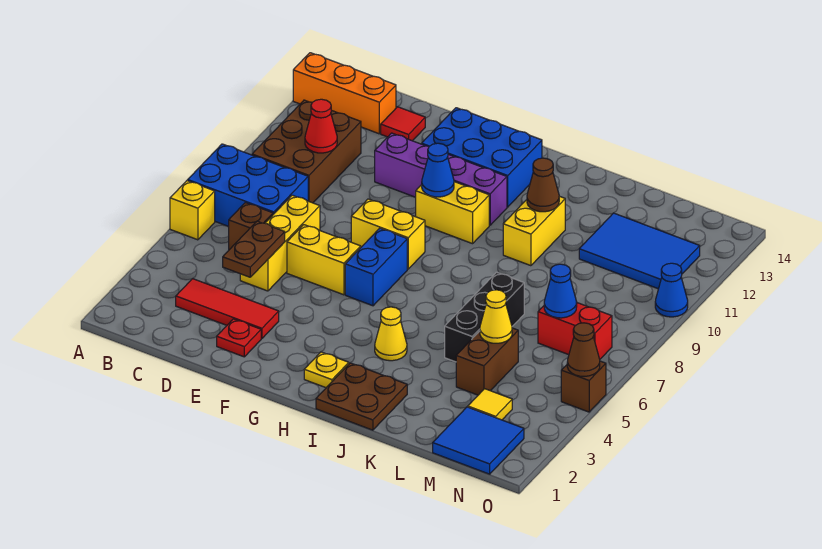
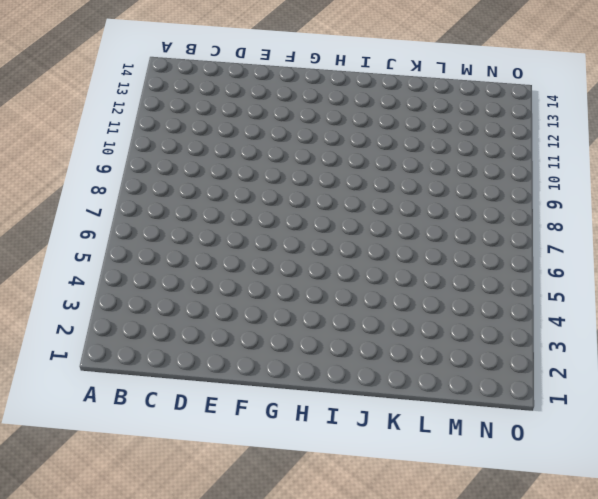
none -> yellow brick A6 level 1
none -> blue brick A7:C8 level 1
none -> orange brick A13:C13 level 1
none -> brown brick B9:C11 level 1

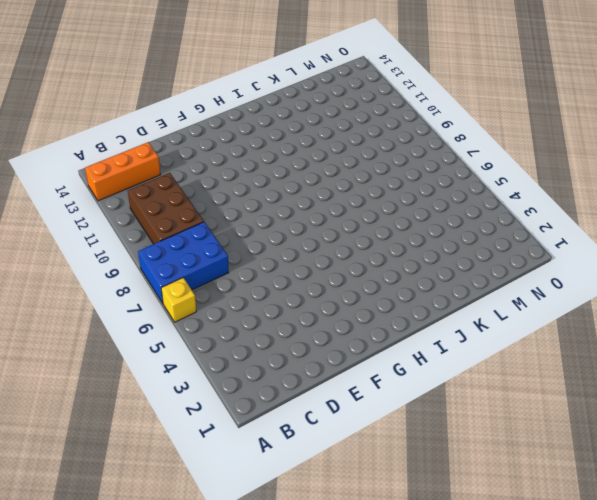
none -> red tile C3:E3 level 1
none -> brown brick C6 level 1
none -> yellow brick D5:D7 level 1
none -> red tile D13 level 1

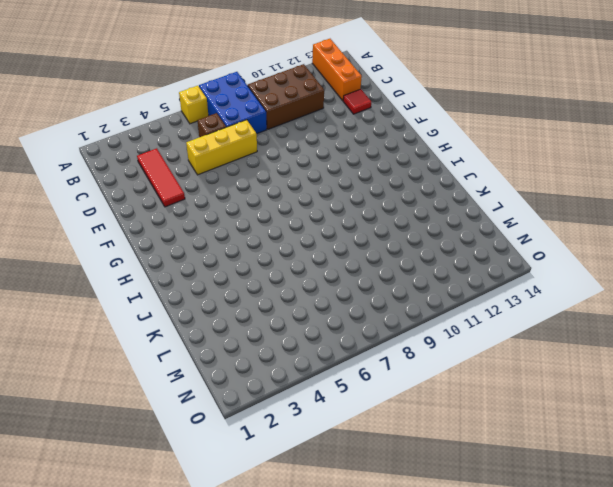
none -> red plate E2 level 1
none -> yellow brick E6:F6 level 1
none -> purple brick E11:H11 level 1
none -> yellow brick F8:G8 level 1

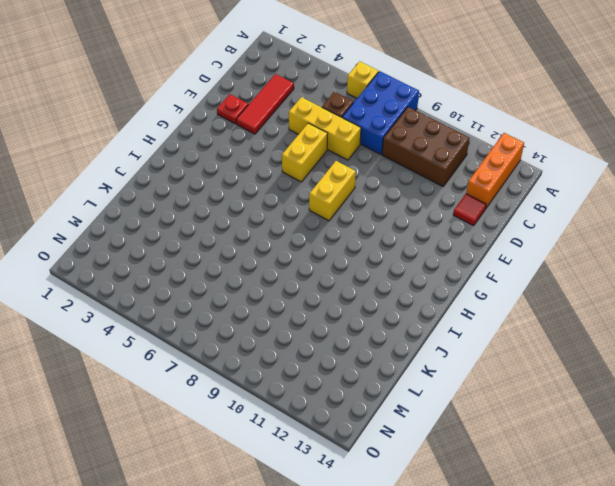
none -> purple brick E11:H11 level 1
none -> blue brick F12:H13 level 1
none -> blue brick G6:G7 level 1
none -> yellow brick G10:H10 level 1

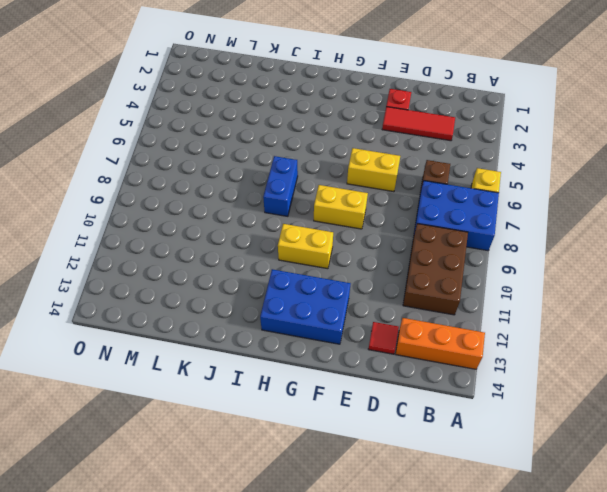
blue brick I7:I8 level 1 -> blue brick G6:G7 level 1
none -> yellow brick D5:D7 level 1
none -> purple brick E11:H11 level 1
none -> yellow plate H2 level 1
none -> brown plate I1:J2 level 1

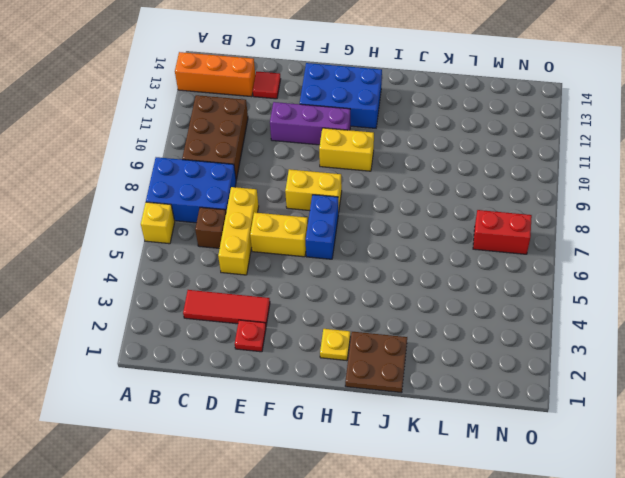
purple brick E11:G11 level 1 -> purple brick E11:H11 level 1
none -> yellow cone I4 level 1
none -> yellow brick J10:J11 level 1
none -> black brick K5:K7 level 1
none -> brown brick L4:L5 level 1

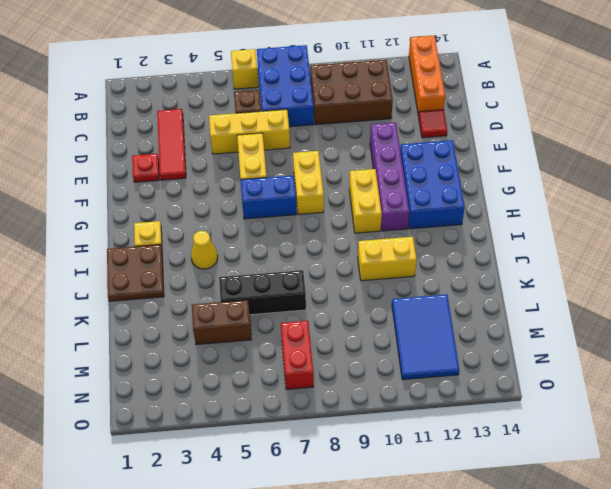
none -> blue tile M1:N2 level 1
none -> yellow tile M3 level 1
none -> brown brick O5 level 1
none -> blue cone O10 level 1

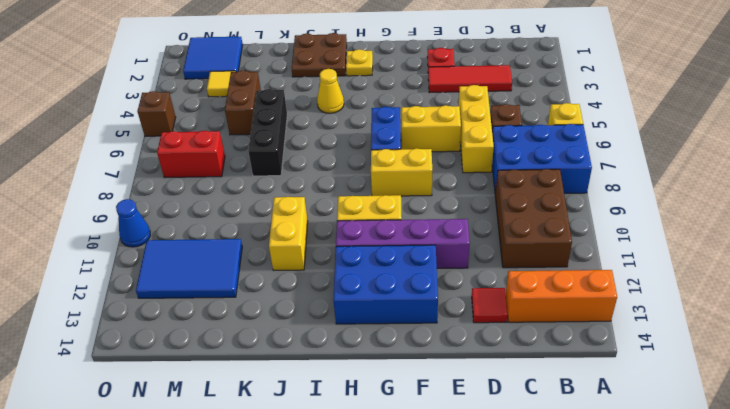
none -> red cone C10 level 2
none -> brown plate D4:D5 level 2
none -> blue cone G10 level 2
none -> brown cone J11 level 2

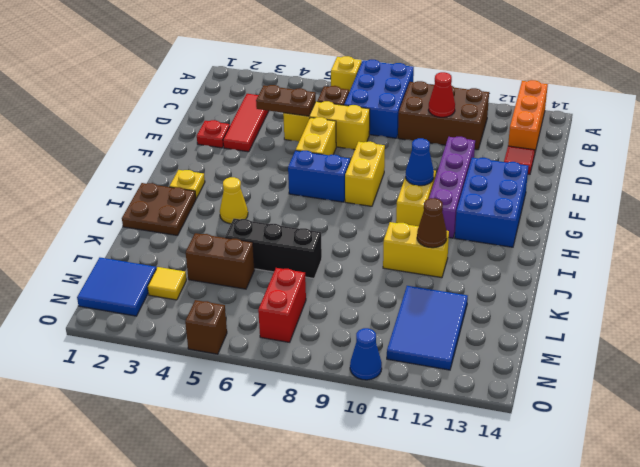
none -> yellow cone L5 level 2
none -> blue cone M7 level 2
none -> brown cone O5 level 2

